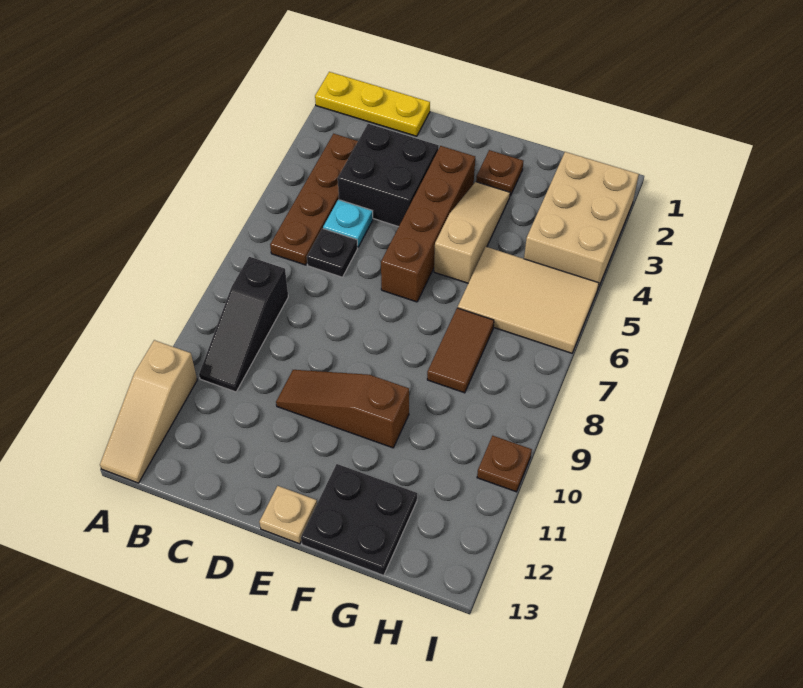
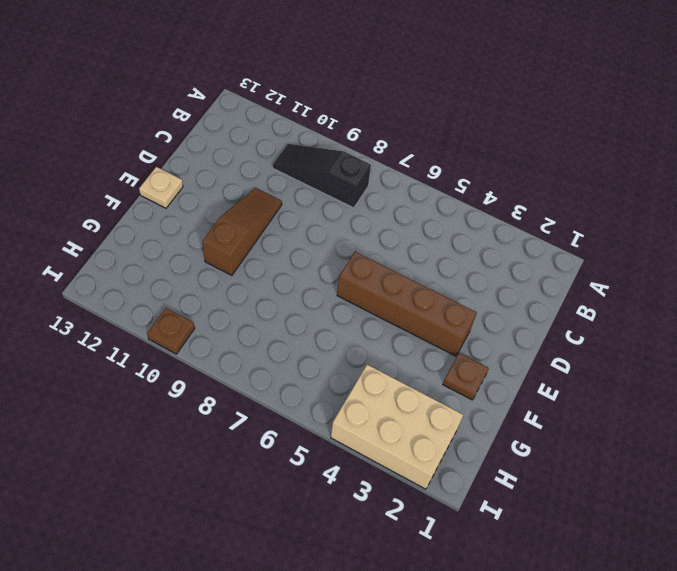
none -> yellow plate A1:C1 level 1
none -> tan slope A11:A13 level 1 top 11
none -> brown plate B3:B6 level 1

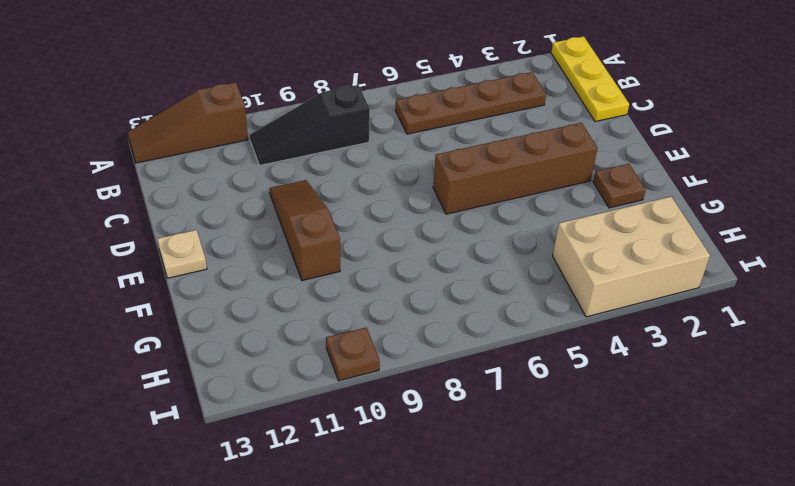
brown slope A11:A13 level 1 top 11 -> tan slope A11:A13 level 1 top 11
none -> black brick C3:D4 level 1
none -> cyan plate C5 level 1
none -> black plate C6 level 1

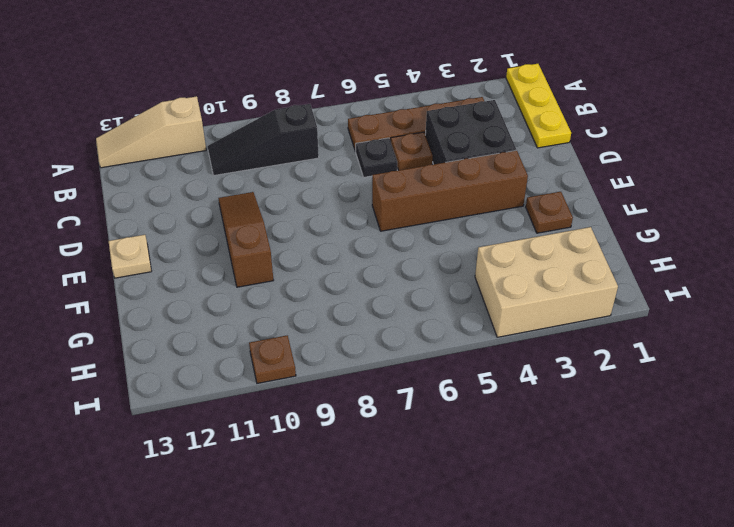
brown plate C5 level 1 -> cyan plate C5 level 1
none -> tan slope F3:F5 level 1 top 5
none -> black plate F12:G13 level 1
none -> tan tile G5:I6 level 1

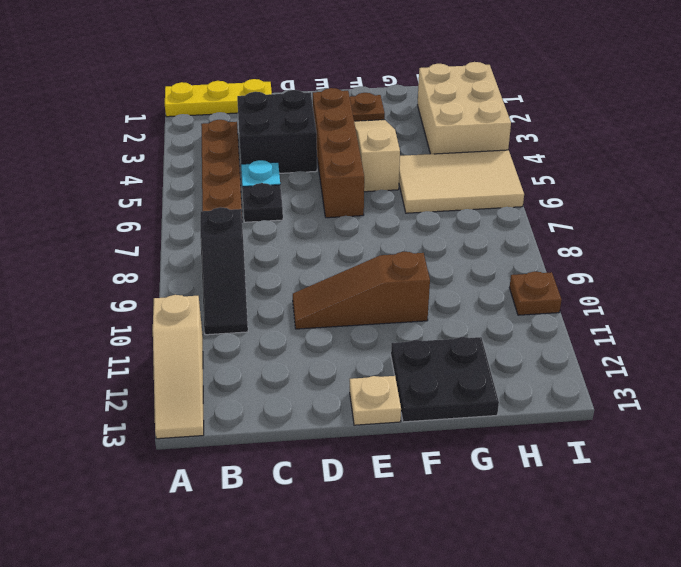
none -> brown tile G7:G8 level 1

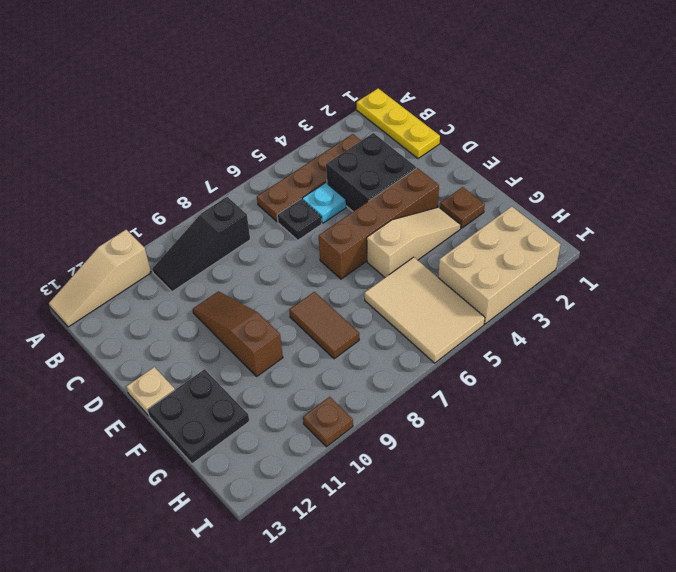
brown tile F8:G8 level 1 -> brown tile G7:G8 level 1

